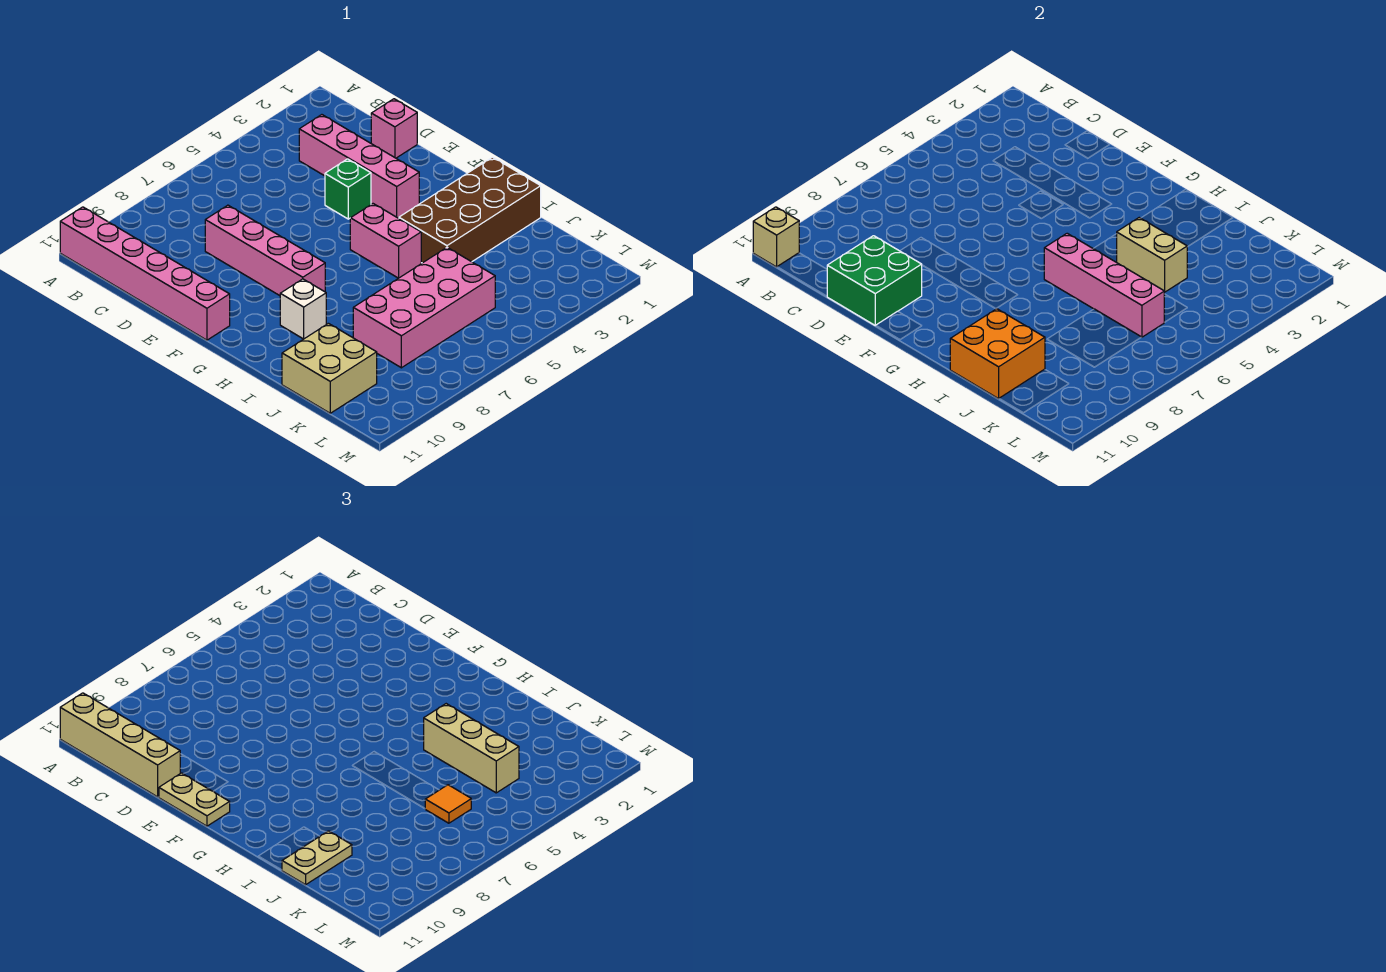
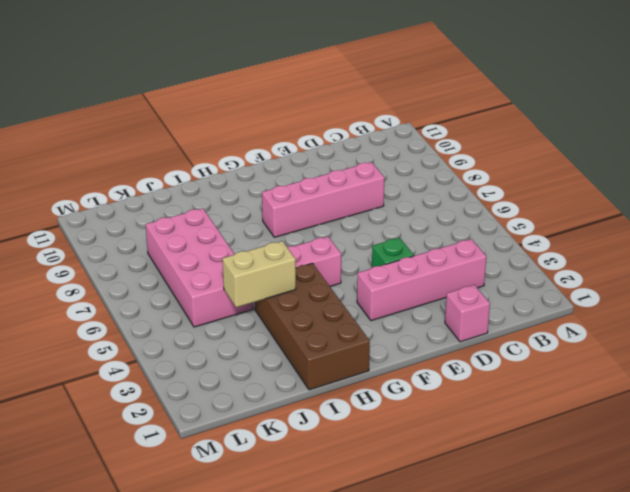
none -> pink brick A11:F11 level 1
none -> white brick H9 level 1
none -> tan brick J10:K11 level 1

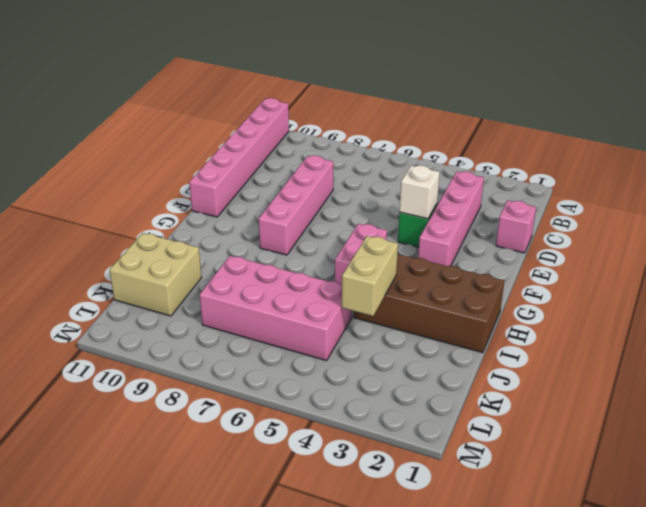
white brick E4 level 2 -> white brick H9 level 1
none -> tan brick A11 level 2
none -> green brick D10:E11 level 2
none -> pink brick H6:K6 level 2

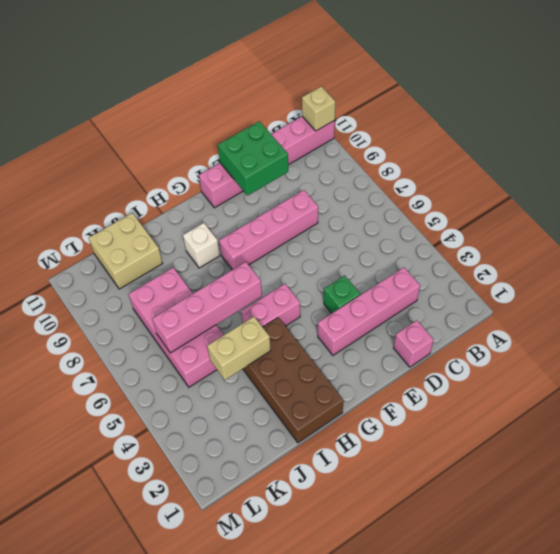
none -> orange brick I10:J11 level 2
none -> tan brick A11:D11 level 3
none -> tan plate E11:F11 level 3

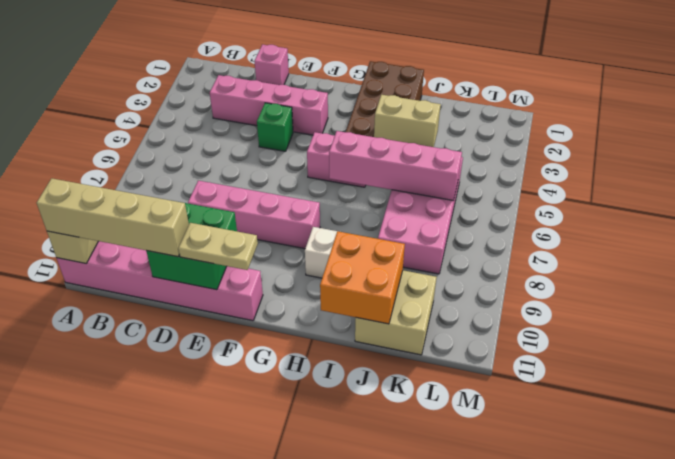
none -> tan brick I4:K4 level 3
none -> tan plate J10:J11 level 3
none -> orange tile K6 level 3

